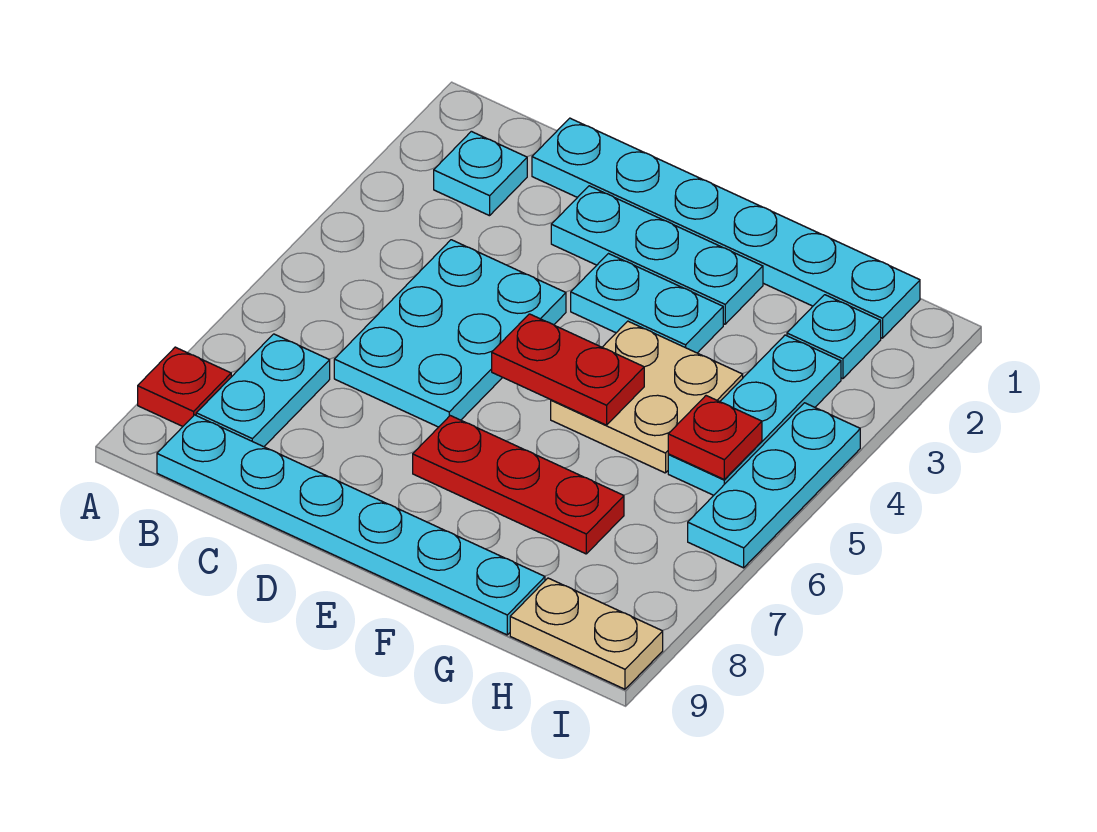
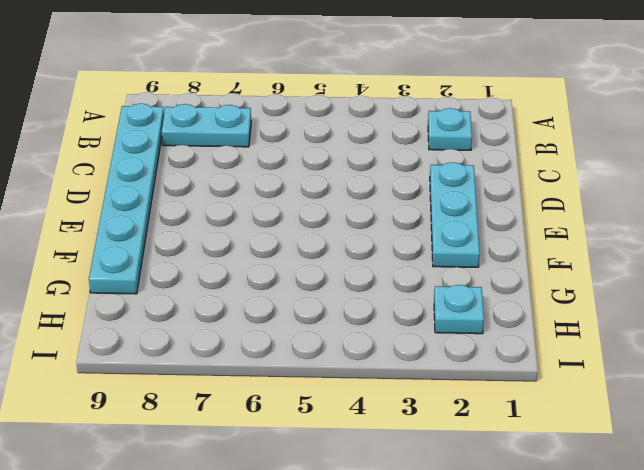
none -> red plate A8 level 1
none -> cyan plate C1:H1 level 1
none -> cyan plate C4:D6 level 1

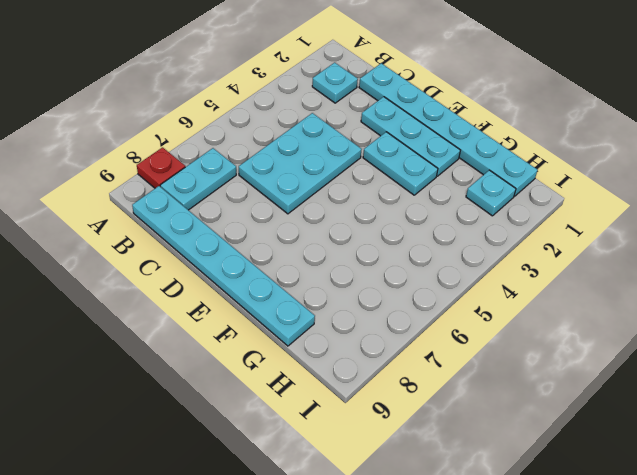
none -> red plate E7:G7 level 1
none -> tan plate F4:G5 level 1
none -> cyan plate H3:H5 level 1

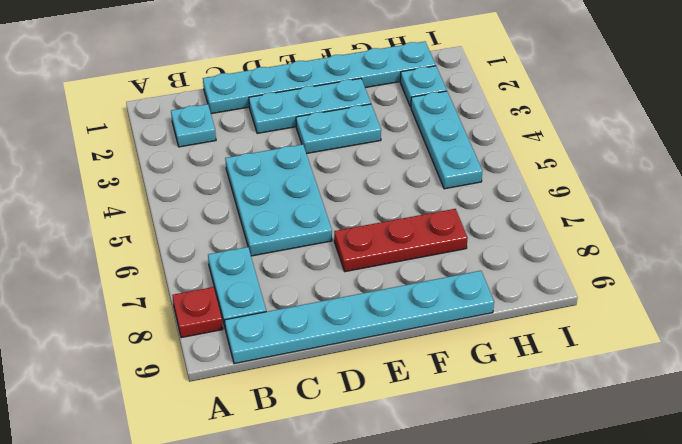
none -> tan plate F4:G5 level 1
none -> tan plate H9:I9 level 1
none -> cyan plate I4:I6 level 1

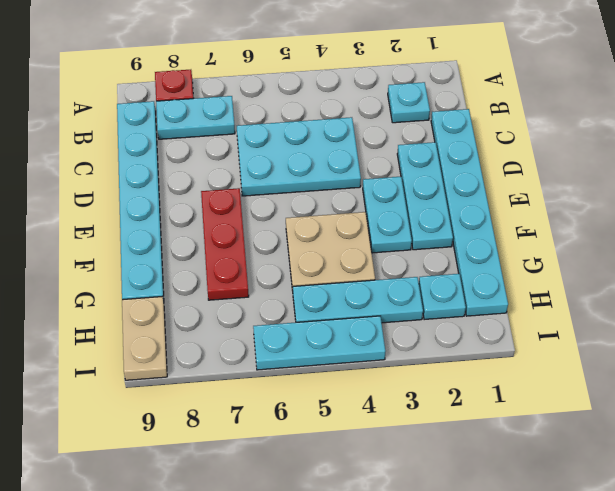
none -> red plate E5:F5 level 2
none -> red plate H5 level 2

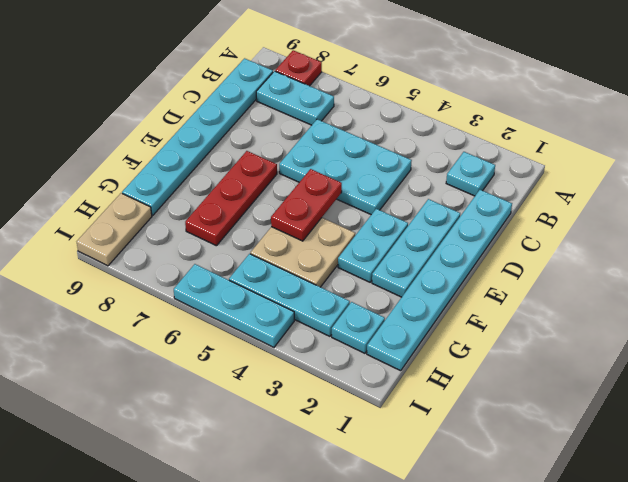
none -> red plate H5 level 2

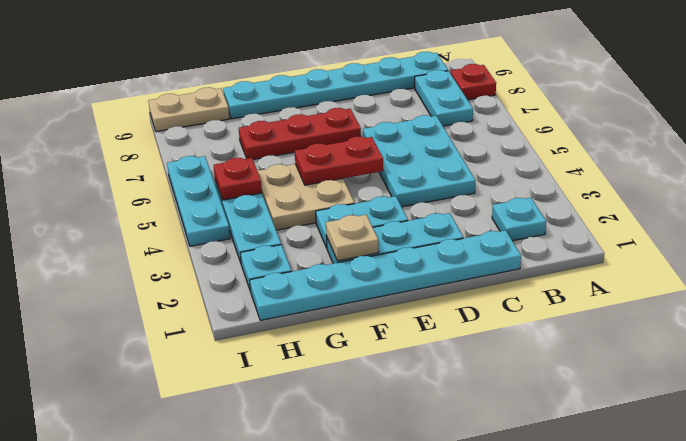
tan plate F2 level 2 -> none

